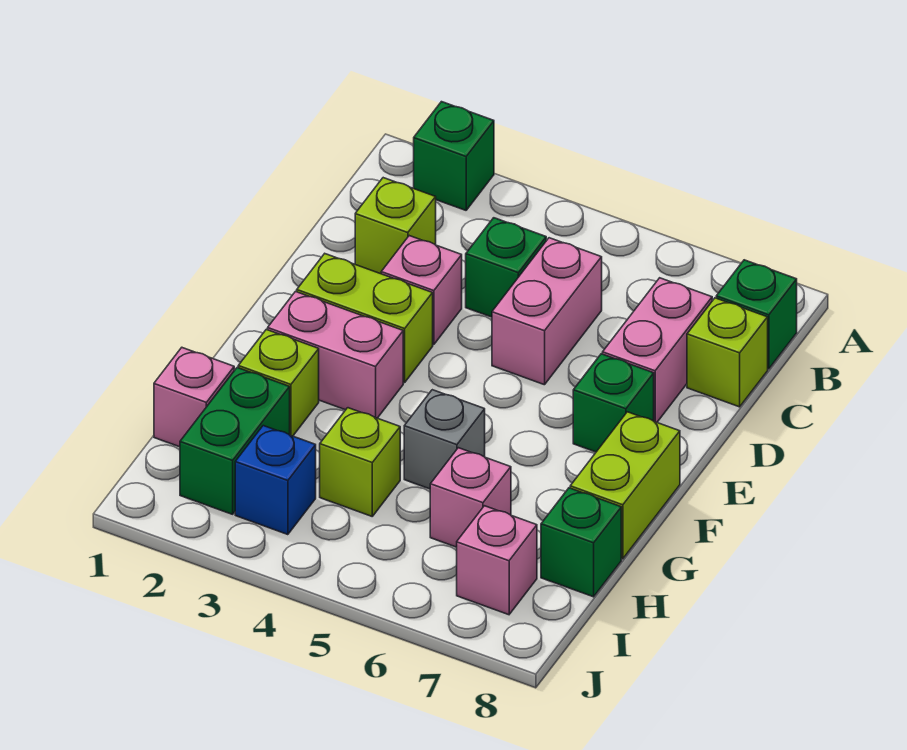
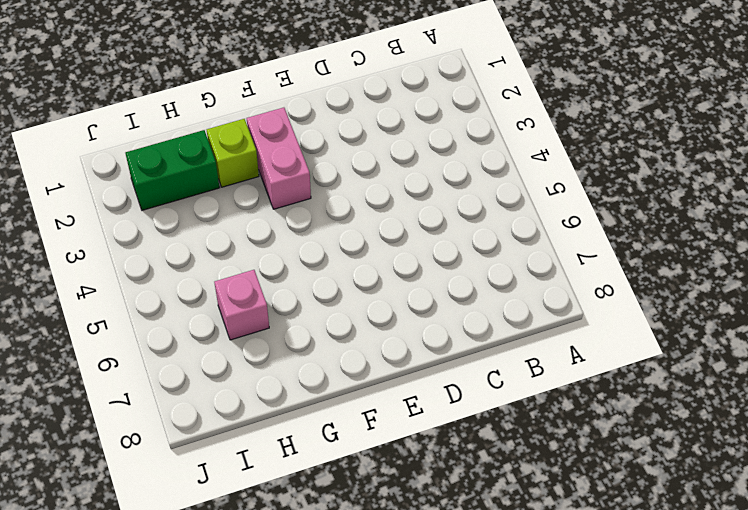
none -> green brick A2 level 1
none -> green brick B8 level 1
none -> lime brick C2 level 1

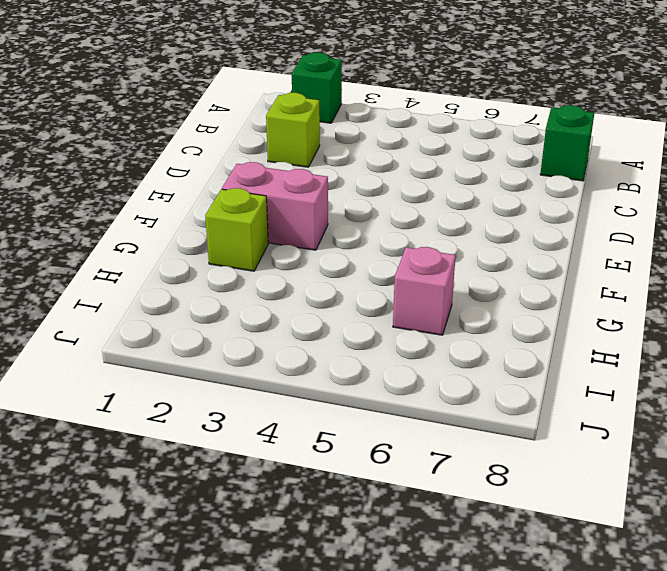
none -> green brick C4 level 1
none -> pink brick C5:D5 level 1
none -> pink brick C7:D7 level 1

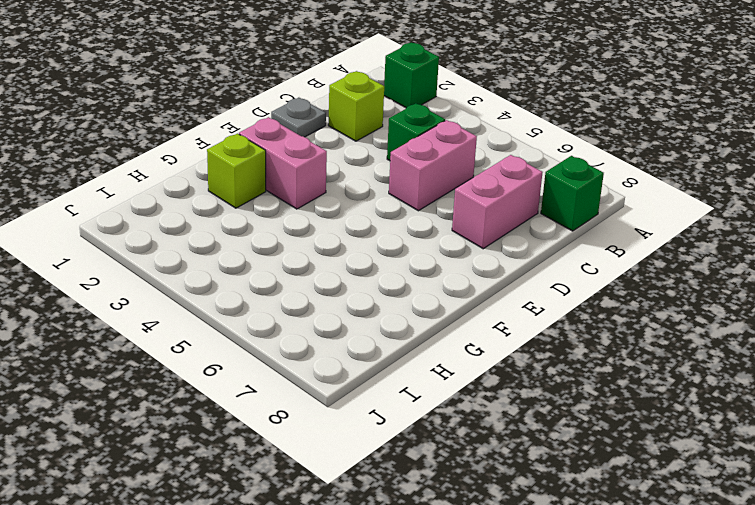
grey plate D1 level 1 -> none
none -> lime brick C8 level 1
none -> pink brick D3 level 1
none -> lime brick E2:E3 level 1

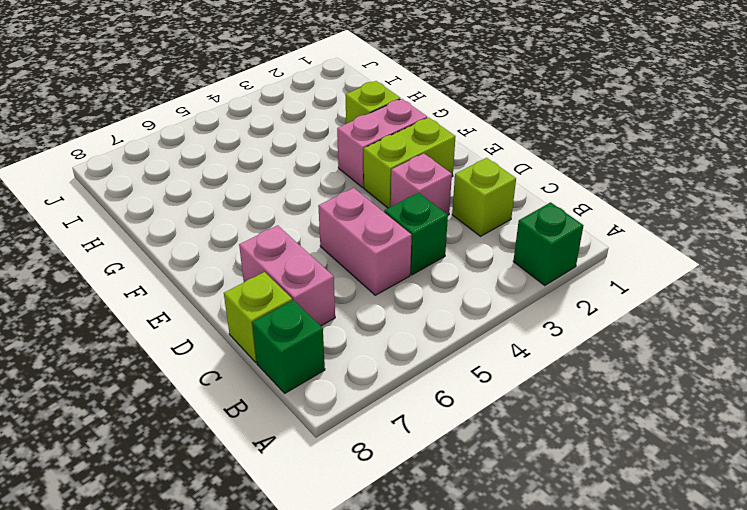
none -> green brick E7 level 1
none -> lime brick F8:G8 level 1
none -> grey brick G5 level 1

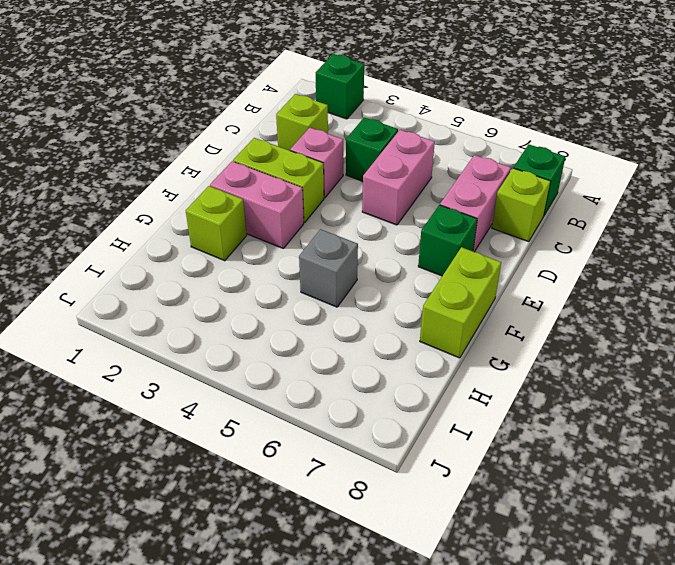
none -> pink brick H1 level 1
none -> green brick H2:I2 level 1
none -> lime brick H4 level 1

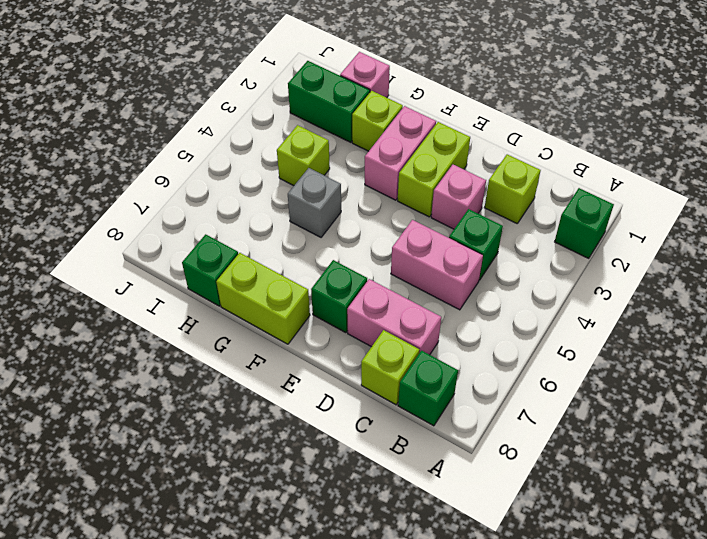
none -> pink brick H6 level 1
none -> blue brick I3 level 1
none -> pink brick I7 level 1

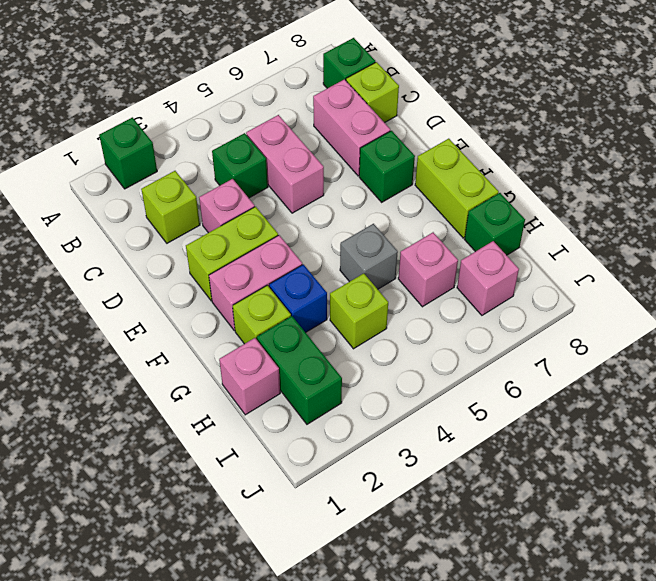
blue brick G3 level 1 -> blue brick I3 level 1

